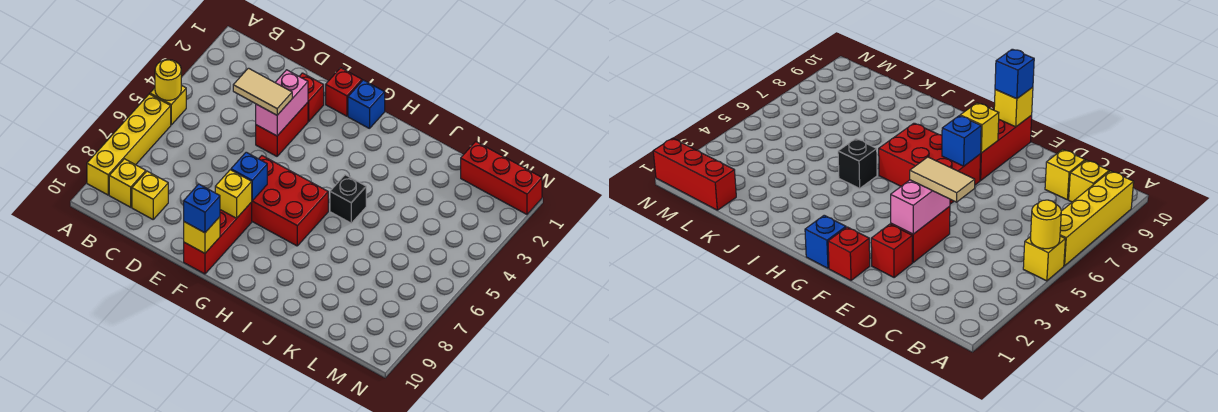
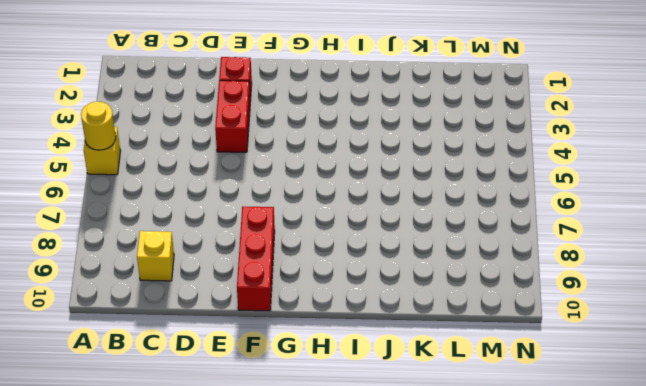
none -> yellow brick A6:A9 level 1
none -> yellow brick B9 level 1
none -> red brick F1 level 1

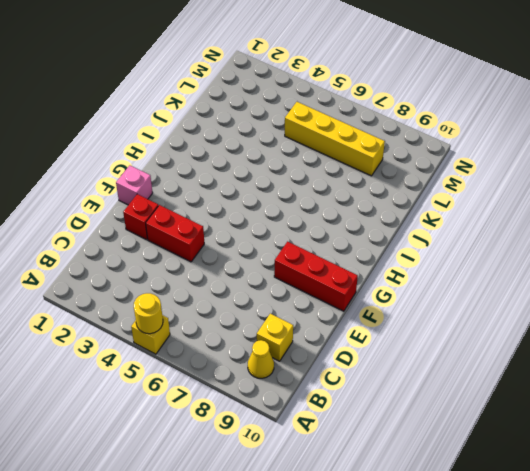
yellow cone B9 level 1 -> yellow brick B9 level 1
pink brick F1 level 1 -> red brick F1 level 1
yellow brick L5:L8 level 1 -> yellow brick A6:A9 level 1
none -> red brick F6:H7 level 1
none -> blue brick G1 level 1
none -> black brick I5 level 1

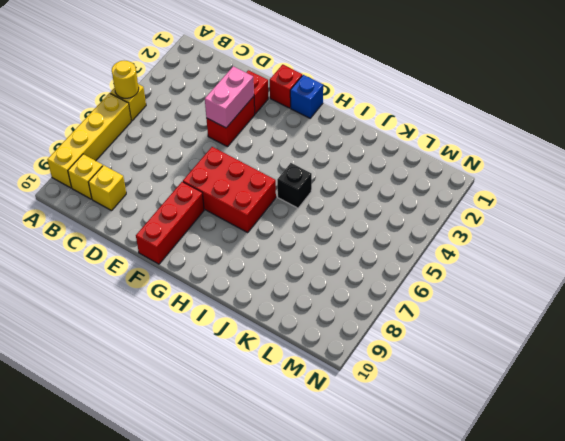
none -> red brick L1:N1 level 1
none -> blue brick F7 level 2
none -> yellow brick F8 level 2

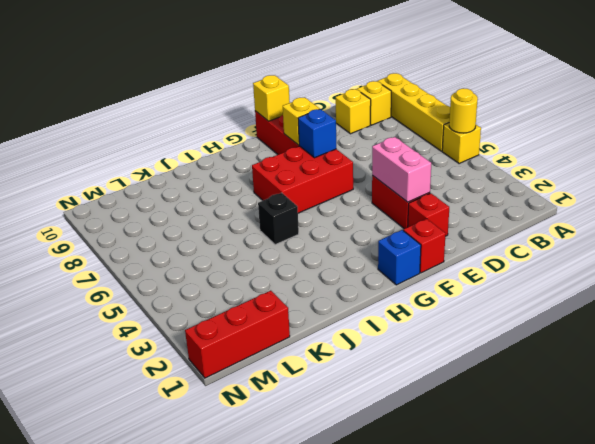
none -> tan tile D4:E4 level 3
none -> blue brick F10 level 3

